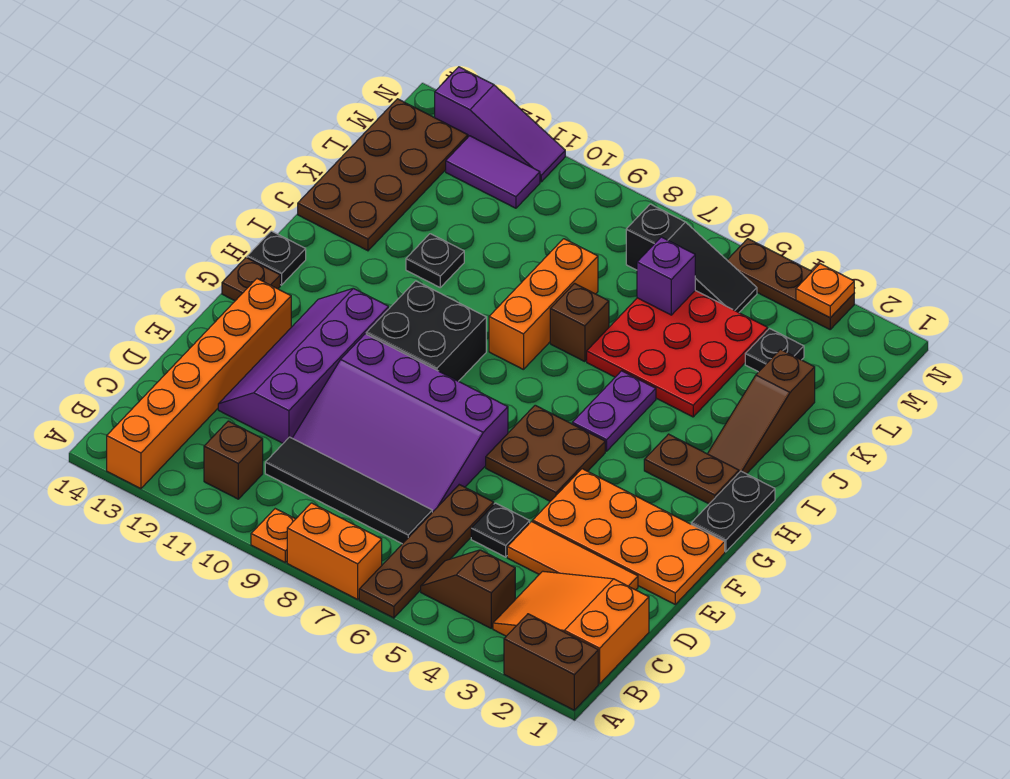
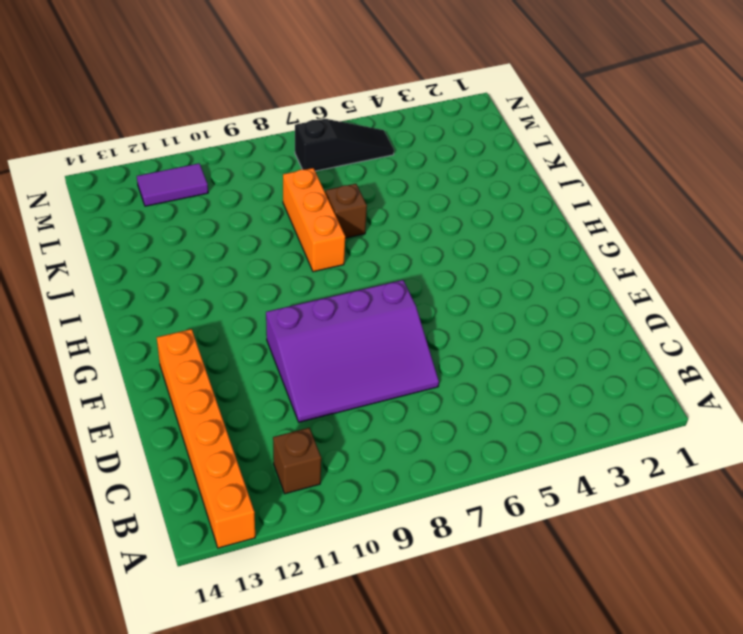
none -> brown brick A1:A2 level 1
none -> brown plate A6:D6 level 1
none -> orange brick A7:A8 level 1
none -> orange plate A9 level 1

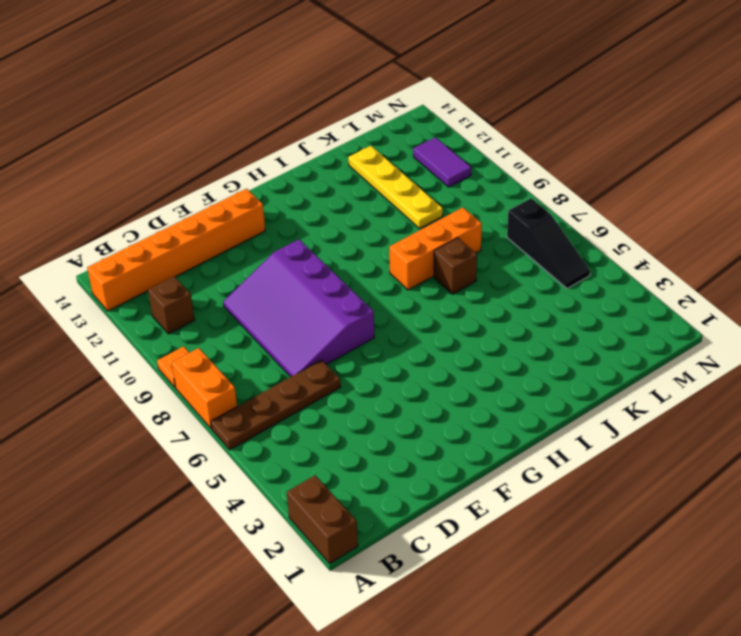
yellow plate K10:K13 level 1 -> brown plate J13:M14 level 1
none -> orange slope B1:C3 level 1 top 1
none -> brown slope B4:B5 level 1 top 4
none -> black tile C7:C10 level 1
none -> orange tile D2:D4 level 1

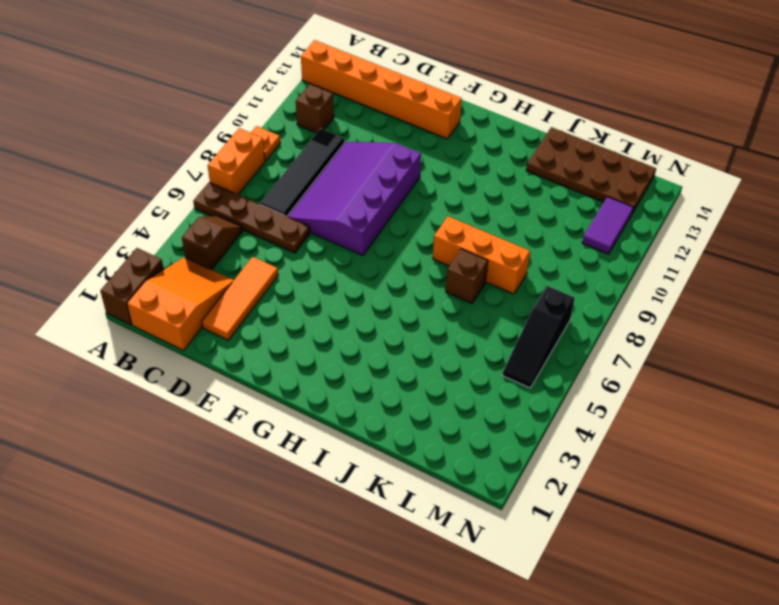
none -> black plate D5 level 1
none -> purple slope D11:G12 level 1 top 11
none -> orange plate E1:F4 level 1
none -> brown plate F5:G6 level 1

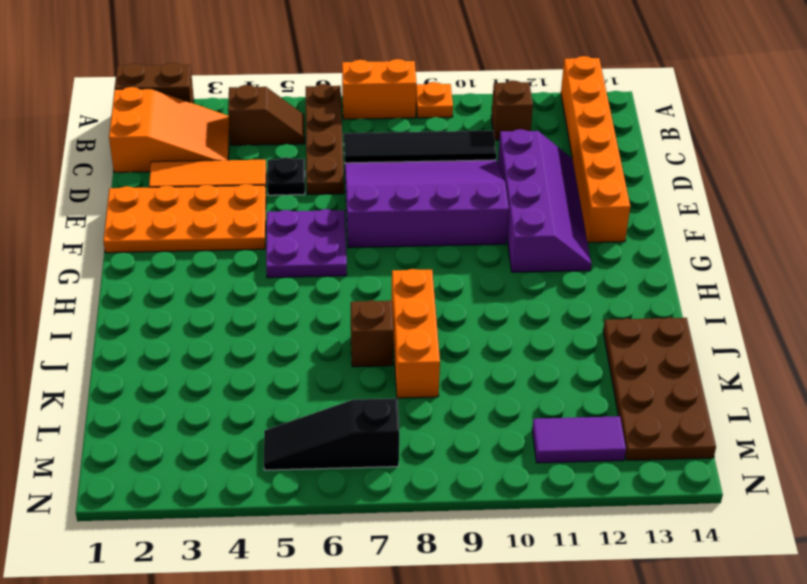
purple plate F5:G6 level 1 -> brown plate F5:G6 level 1
none -> black plate G1:H1 level 1
none -> black brick G9:H10 level 1
none -> brown plate G14 level 1
none -> brown plate H2:H3 level 1

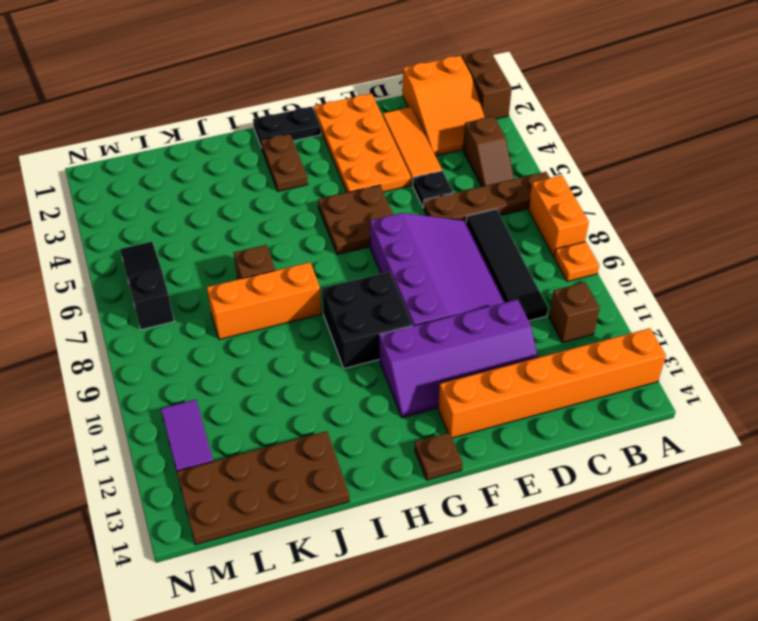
none -> purple plate H5:I5 level 1
none -> black plate H14 level 1
none -> brown slope I2:K2 level 1 top K
none -> red plate J4:L6 level 1

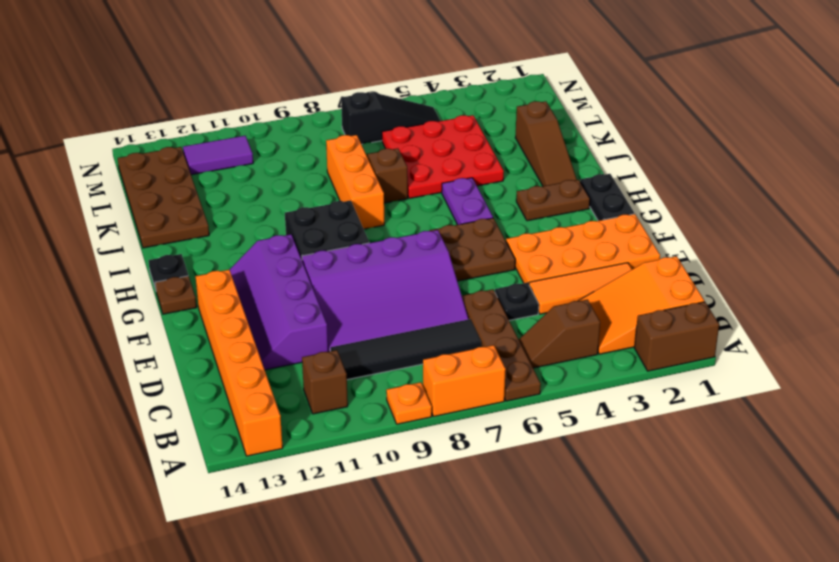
none -> black plate J11 level 1
none -> black plate L3 level 1
none -> brown plate N3:N5 level 1
none -> purple slope N11:N13 level 1 top 13

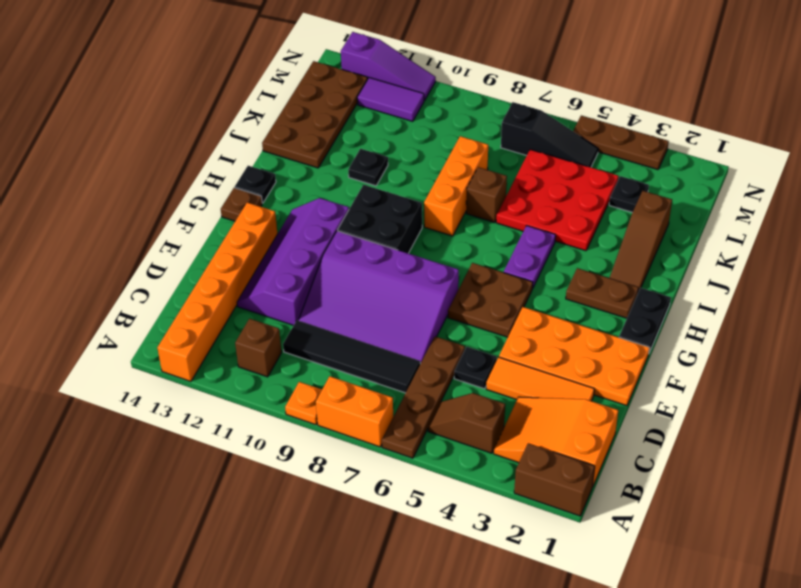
none -> purple brick L6 level 2
none -> orange plate N3 level 2

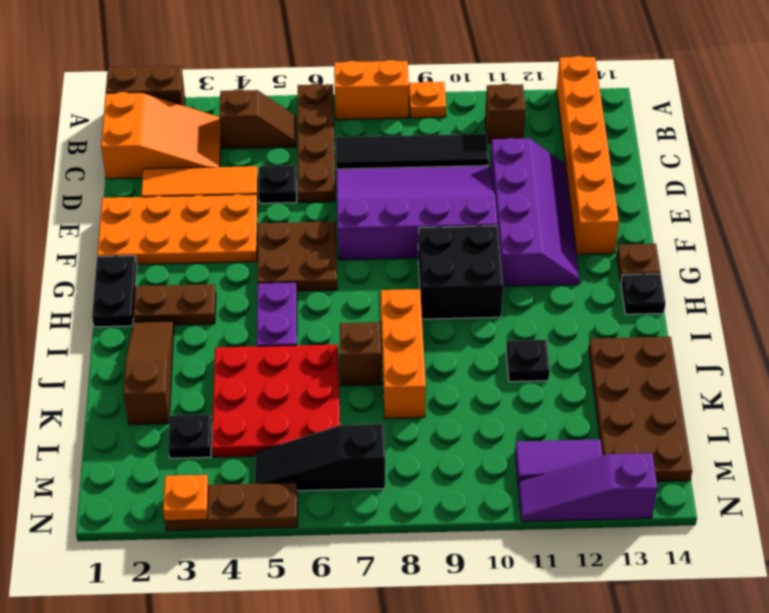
none -> purple brick L6 level 2

